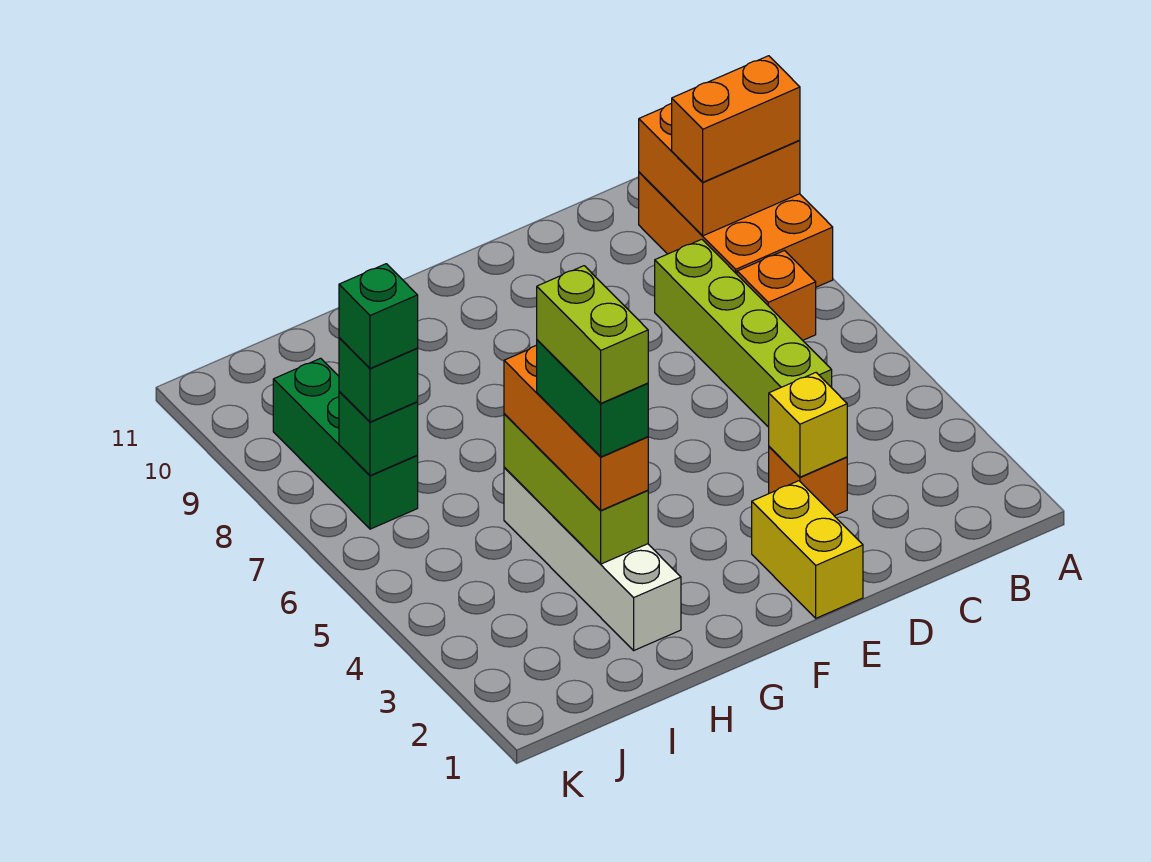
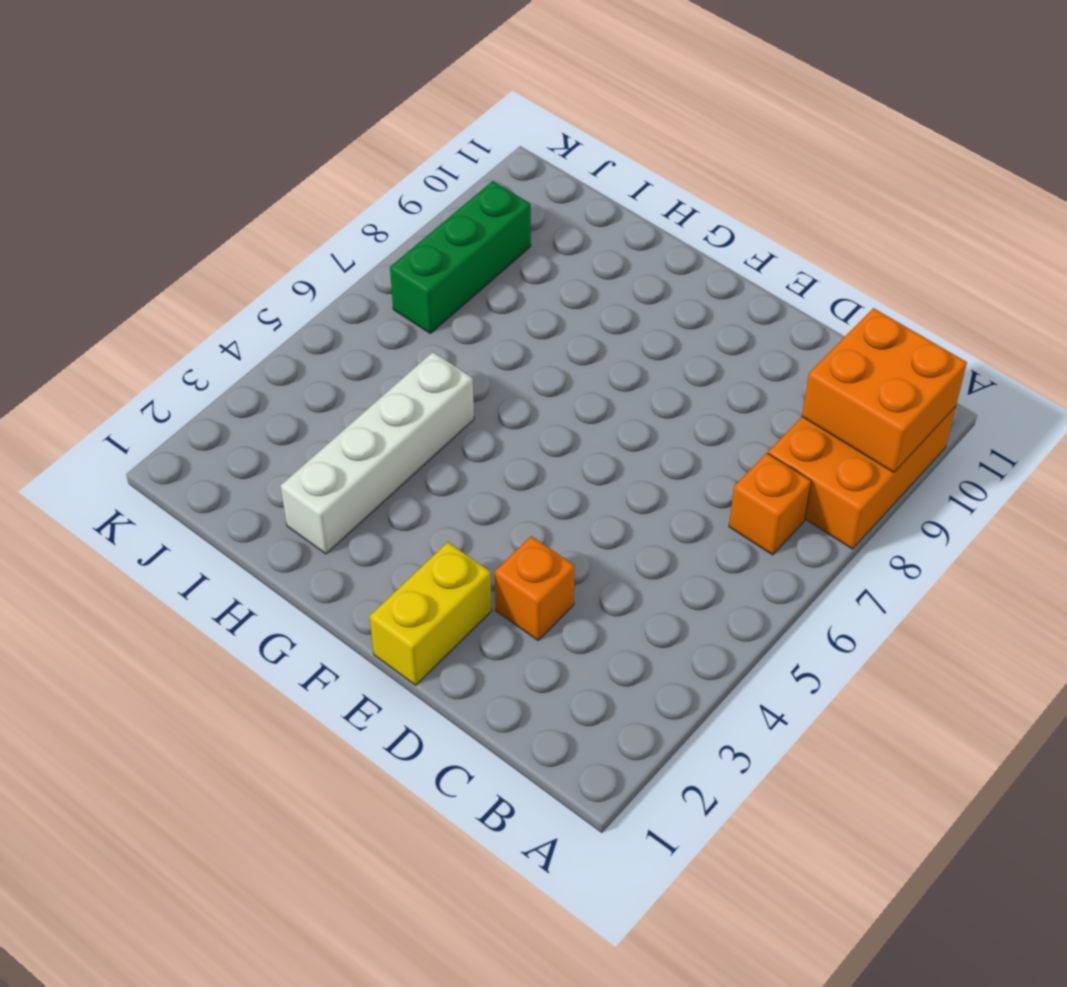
none -> lime brick C5:C8 level 1
none -> yellow brick D3 level 2
none -> lime brick H3:H5 level 2

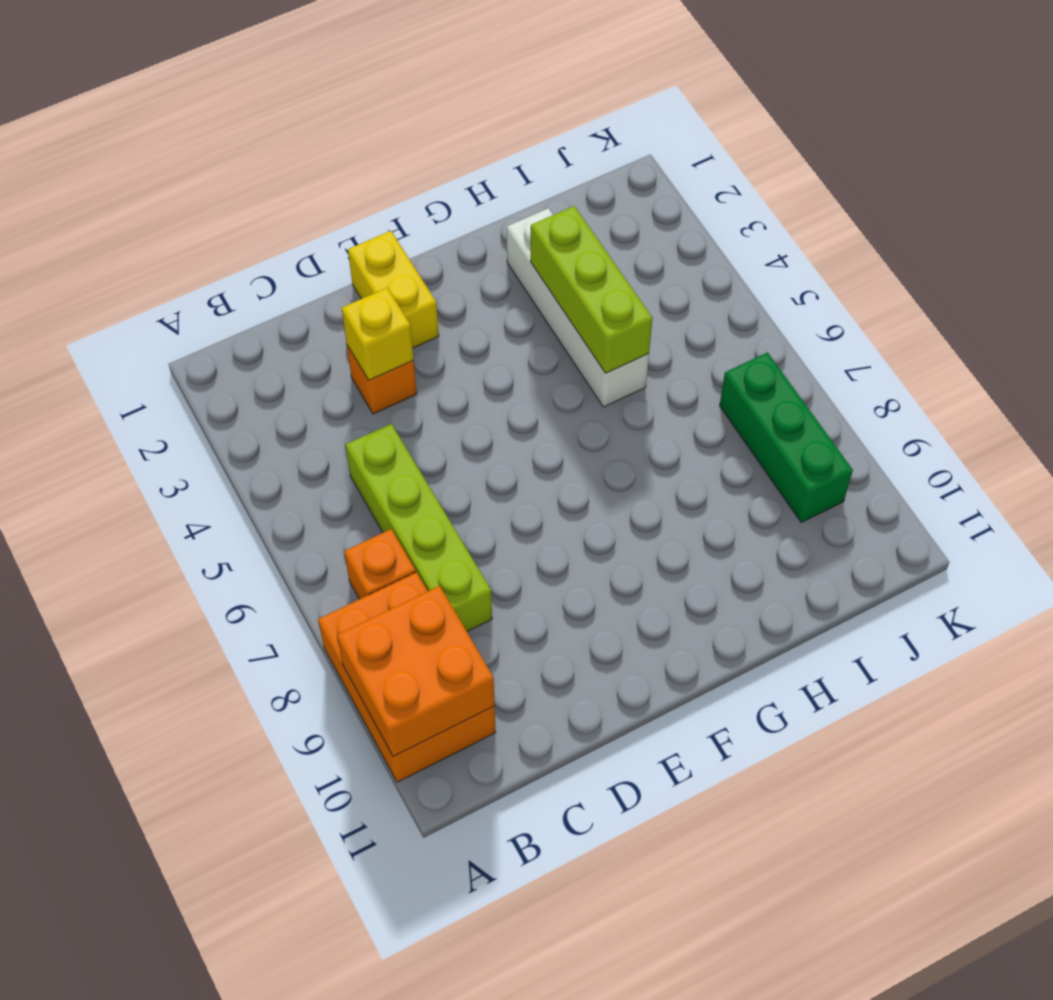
none -> green brick J7 level 2
none -> orange brick A9:B9 level 3
none -> orange brick H3:H5 level 3

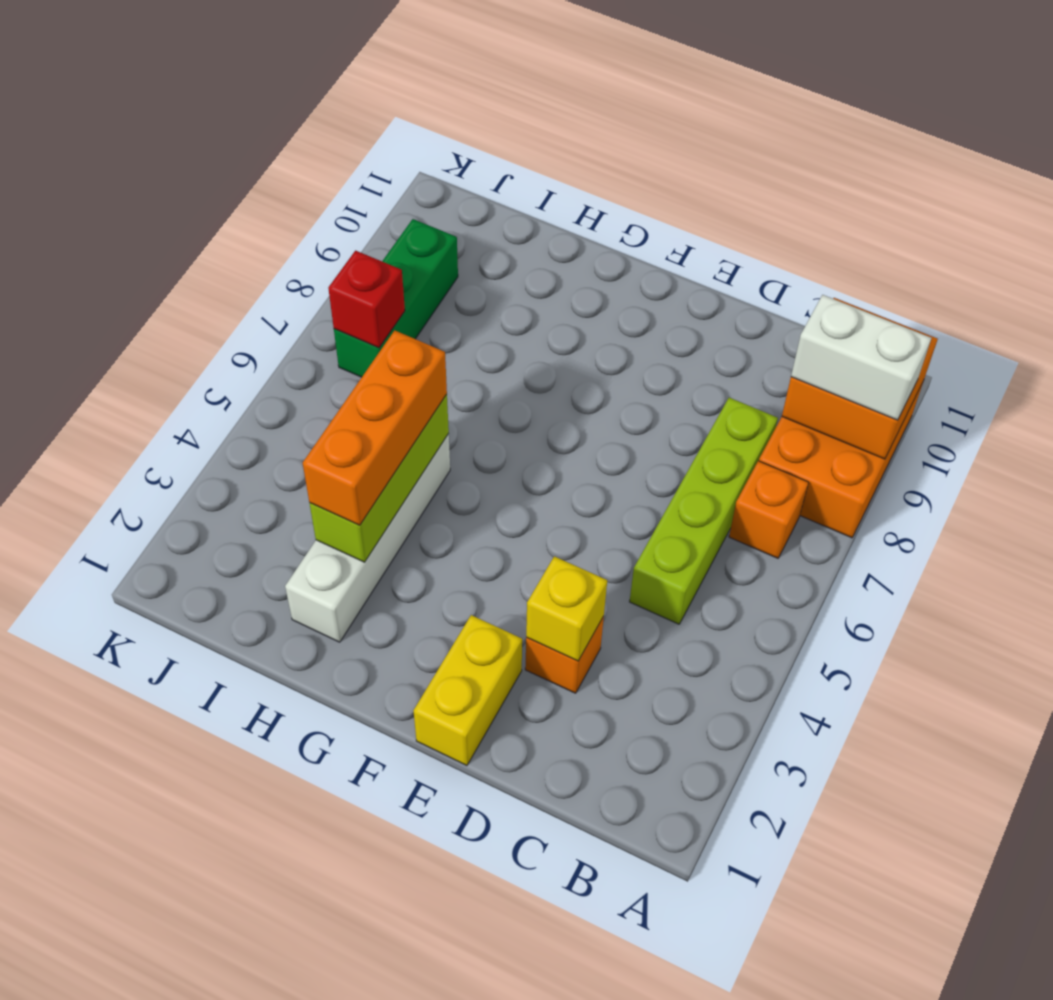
white brick A9:B9 level 3 -> orange brick A9:B9 level 3
red brick J7 level 2 -> green brick J7 level 2
none -> green brick J7 level 3
none -> green brick H3:H4 level 4
none -> green brick J7 level 4

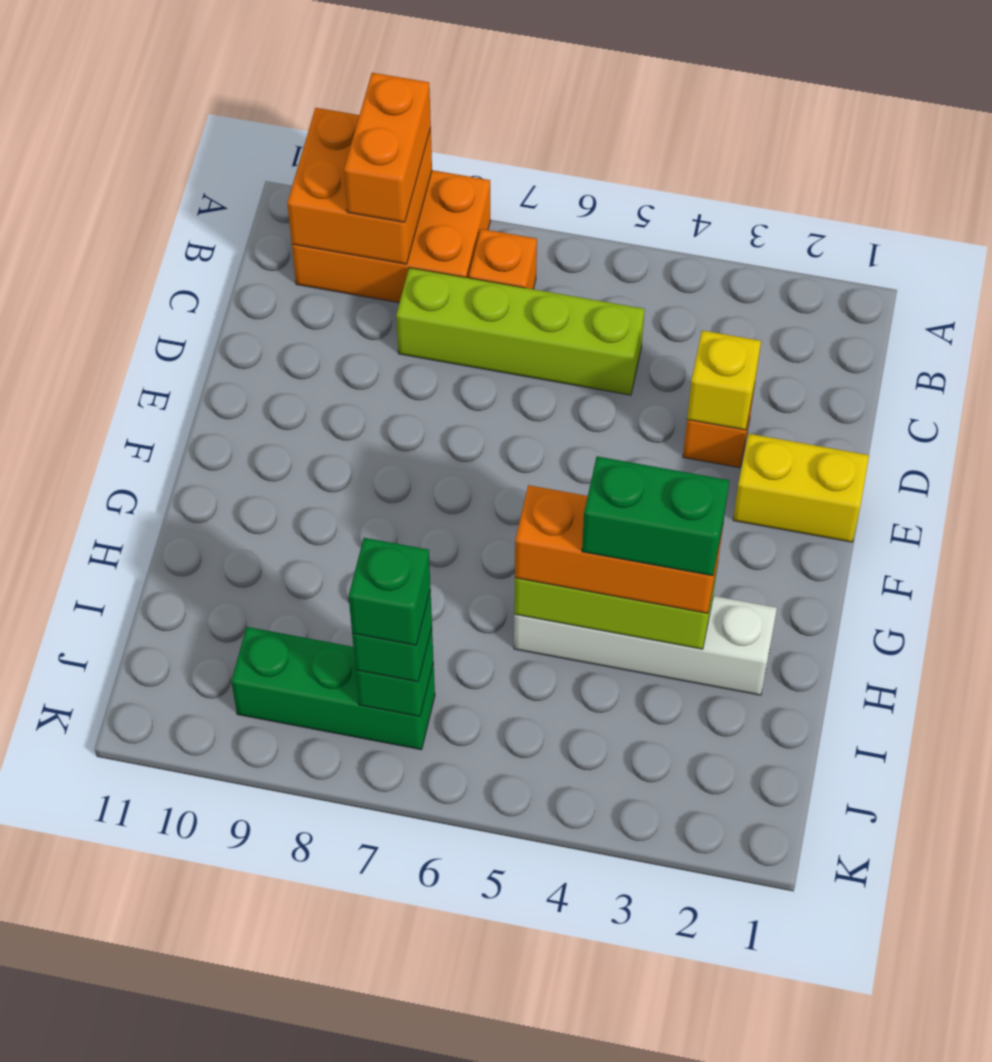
none -> lime brick H3:H4 level 5

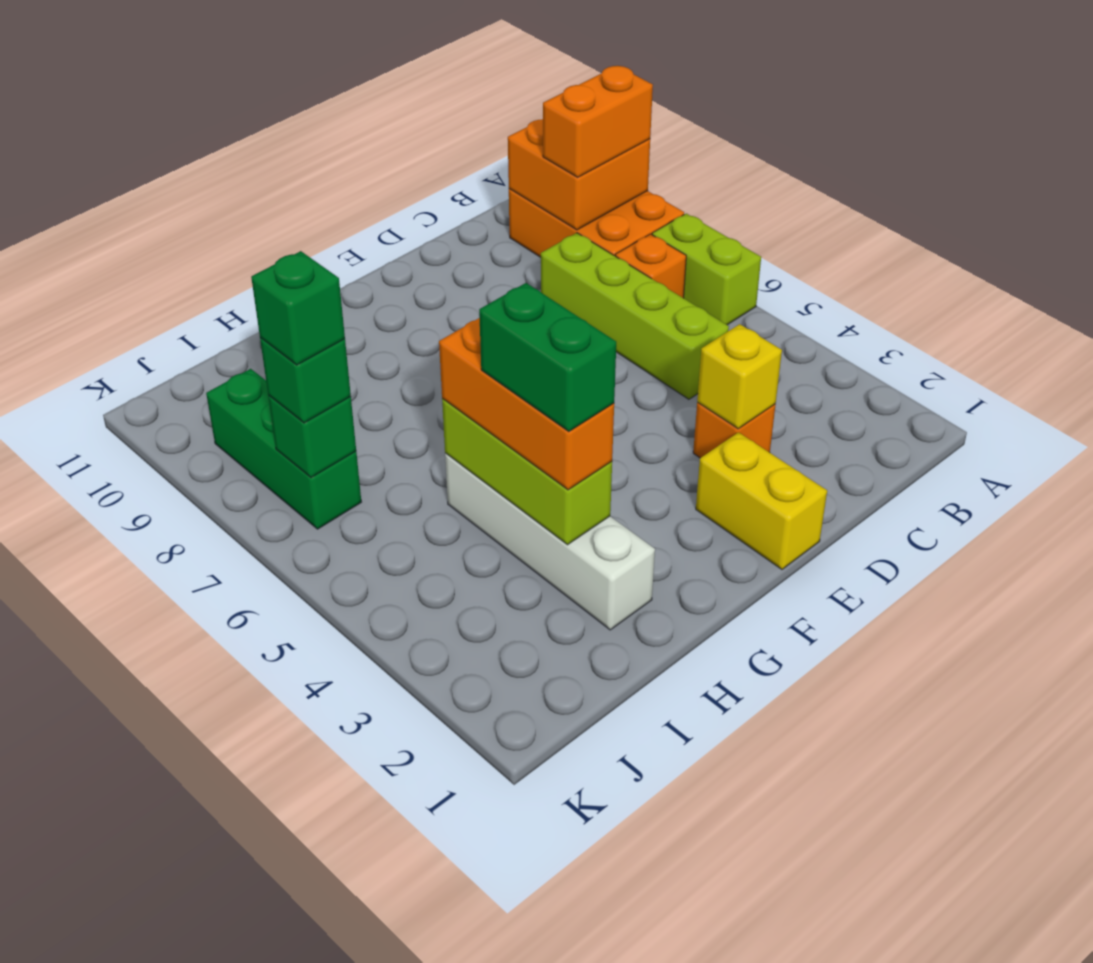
lime brick A6:A7 level 1 -> lime brick H3:H4 level 5

